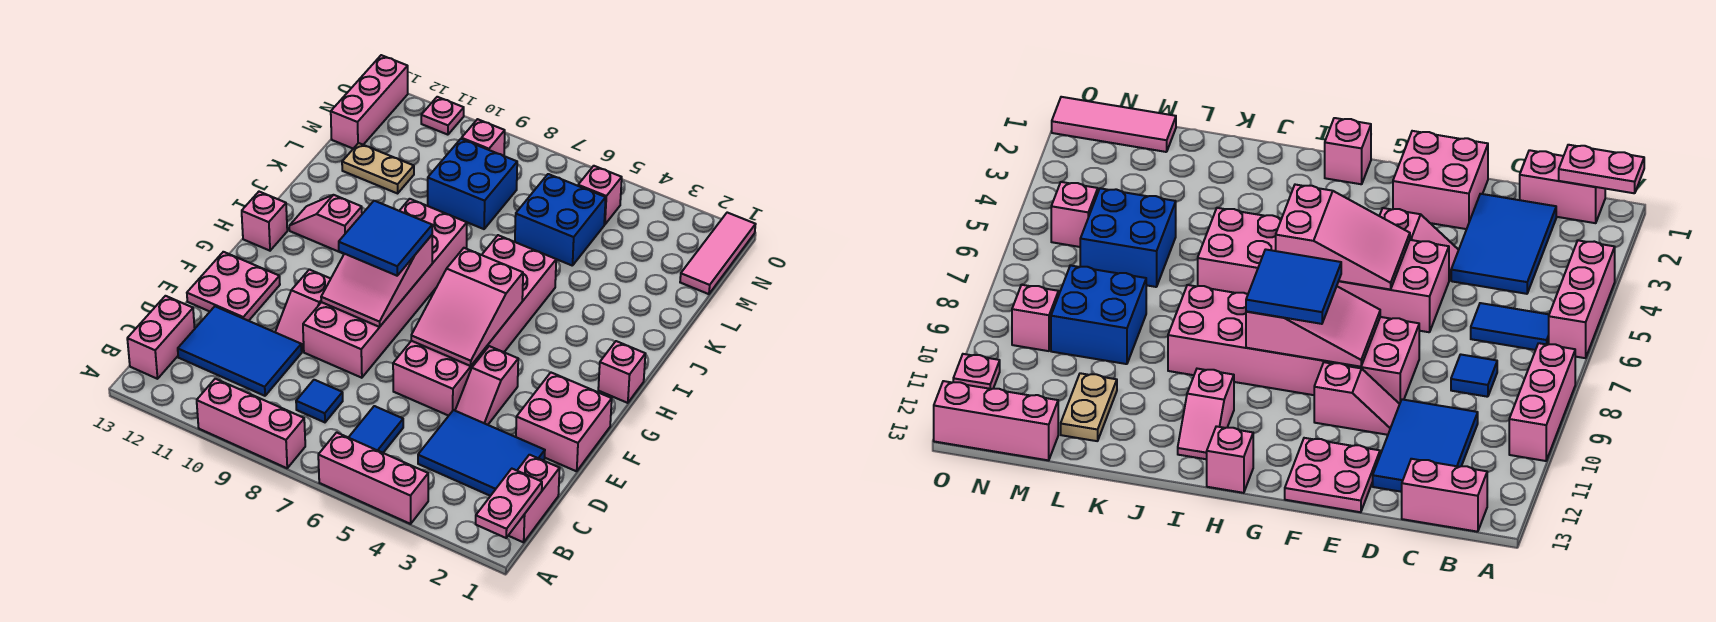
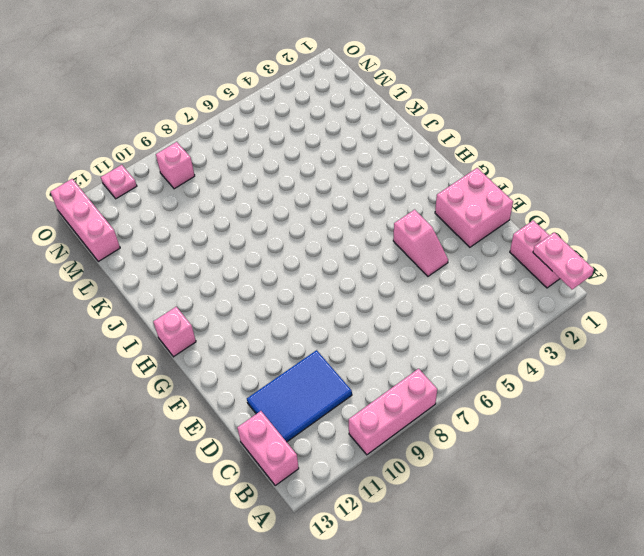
none -> pink brick A4:A6 level 1
none -> blue tile B6:C6 level 1
none -> blue tile C2:D4 level 1

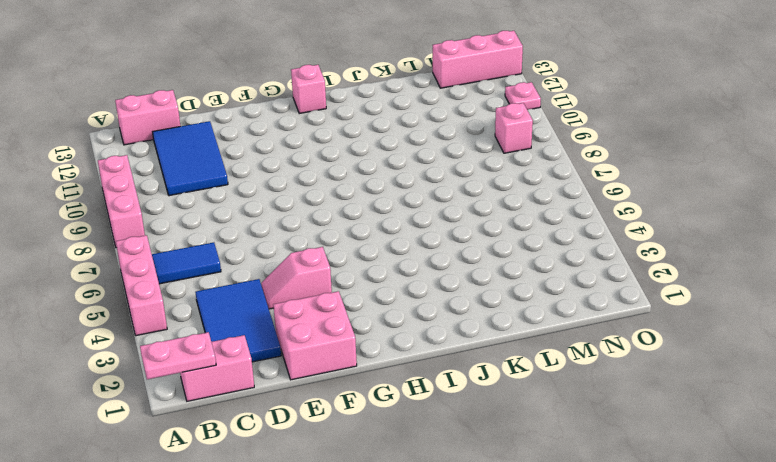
none -> blue tile C8 level 1
none -> pink brick E5:J6 level 1
none -> pink brick E8:J9 level 1

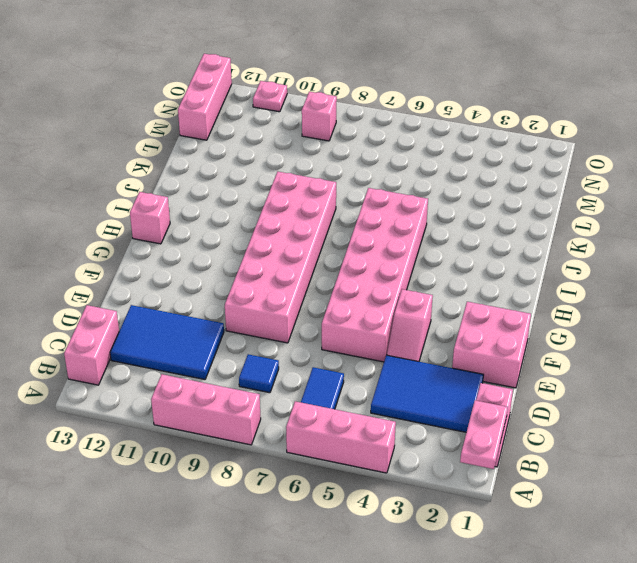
none -> pink slope E10:F10 level 1 top F
none -> pink plate E12:F13 level 1
none -> pink brick H1 level 1

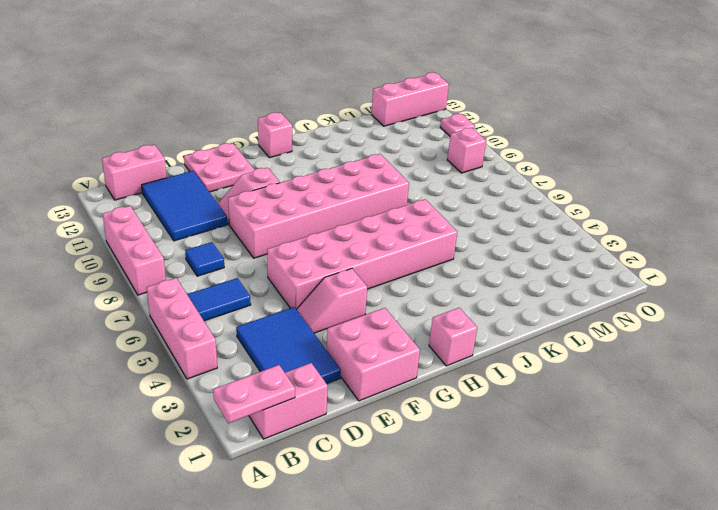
none -> pink slope I11:I12 level 1 top 11
none -> blue brick L5:M6 level 1
none -> blue brick L8:M9 level 1

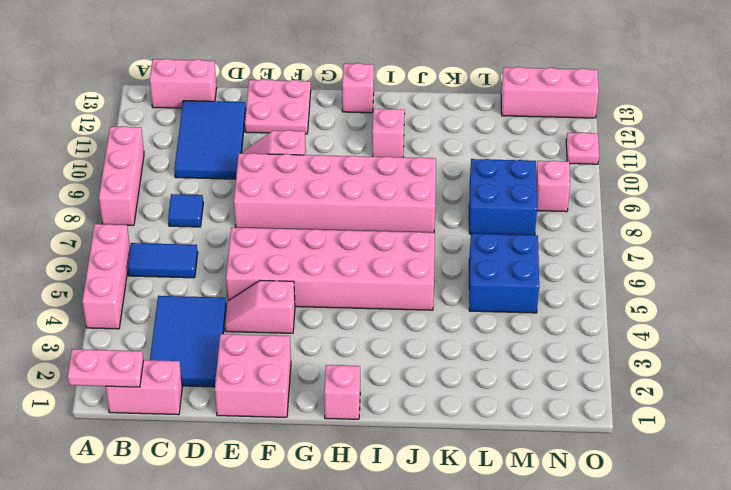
none -> tan plate L11:L12 level 1
none -> pink tile M1:O1 level 1
none -> pink brick N5 level 1

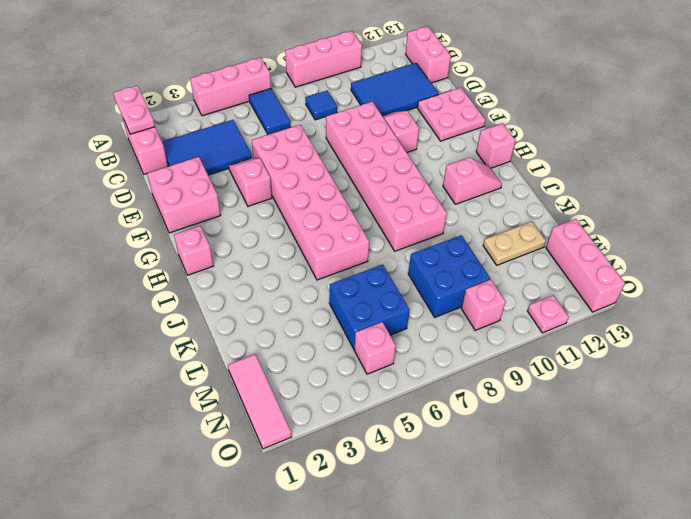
none -> pink slope F5:H6 level 2 top H
none -> pink slope F8:H9 level 2 top H
none -> blue tile G8:H9 level 3

